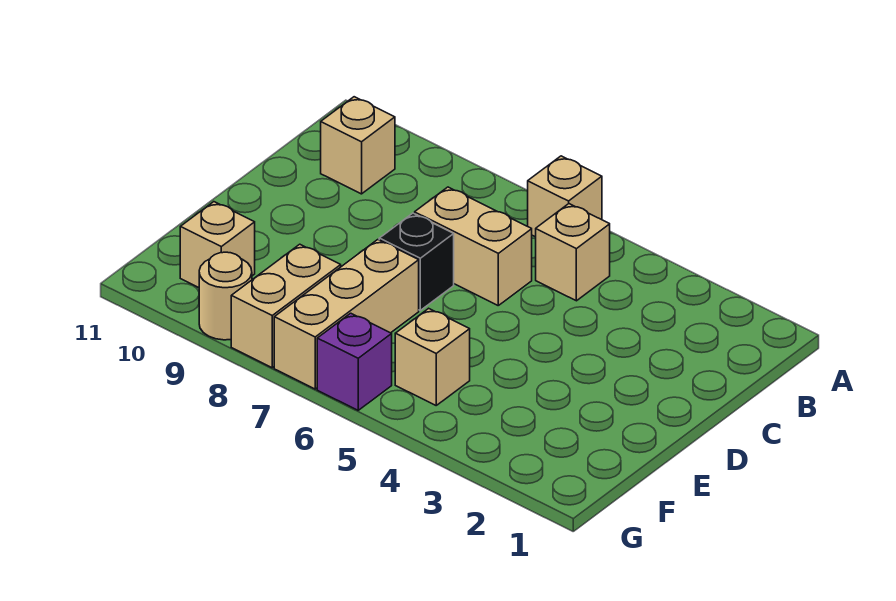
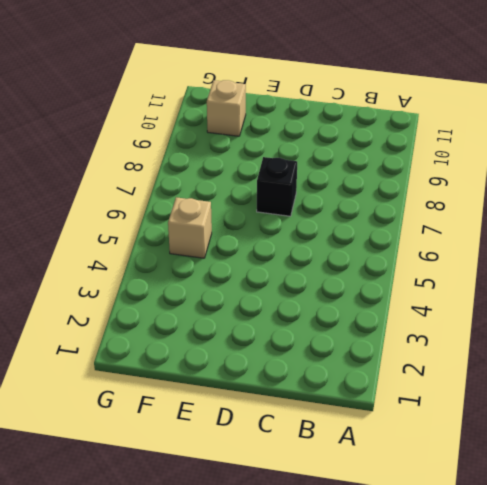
none -> tan brick A6 level 1
none -> tan brick B5 level 1

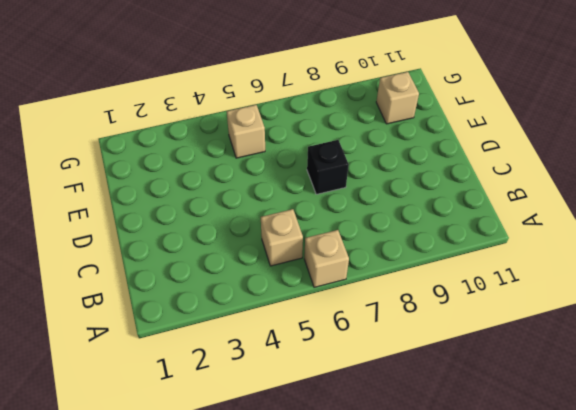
none -> tan brick B10 level 1
none -> tan brick C6:C7 level 1

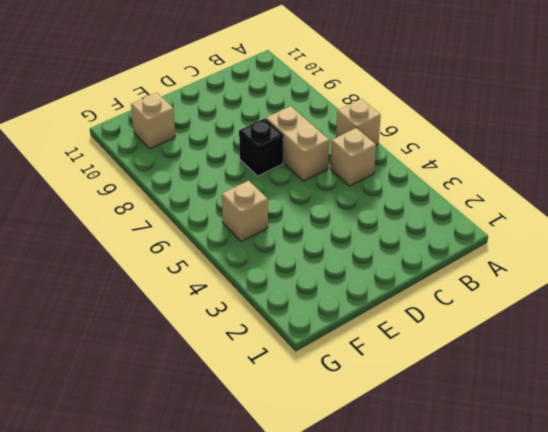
none -> tan brick B10 level 1
none -> tan brick E7:G7 level 1

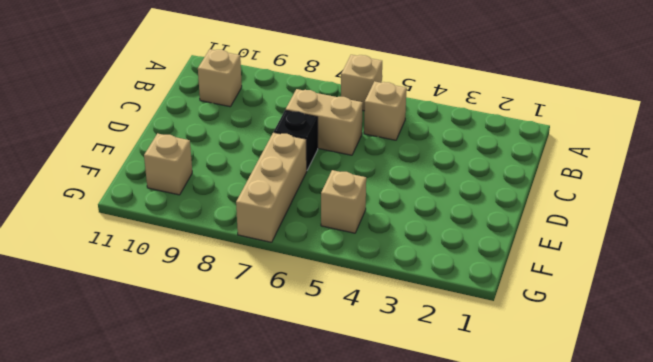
none -> tan brick F8:G8 level 1
none -> purple brick G6 level 1

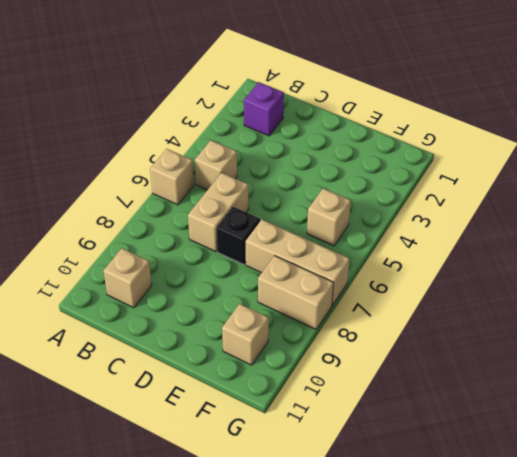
purple brick B2 level 1 -> purple brick G6 level 1
none -> tan round brick G9 level 1

